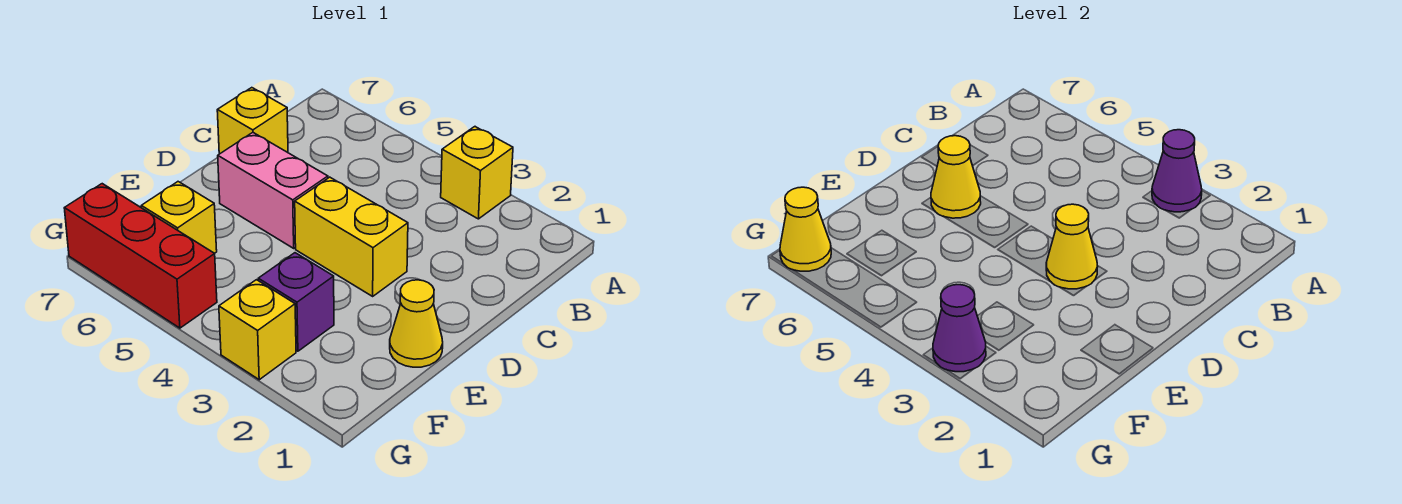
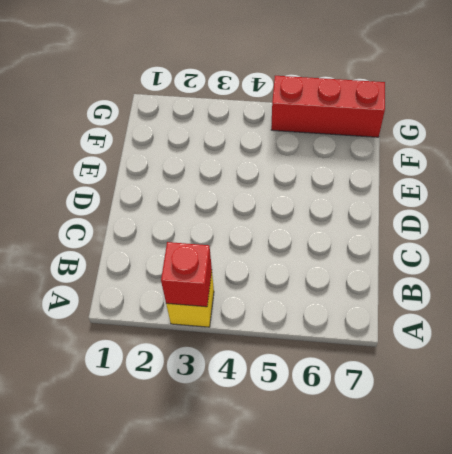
red brick A3 level 2 -> purple cone A3 level 2
none -> yellow brick C7 level 1
none -> yellow brick D3:D4 level 1
none -> pink brick D5:D6 level 1

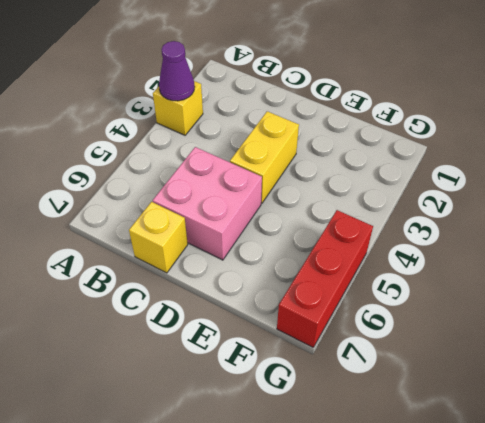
pink brick C5:D6 level 1 -> pink brick D5:D6 level 1
none -> yellow cone E1 level 1
none -> purple brick F3 level 1
none -> yellow brick F6 level 1

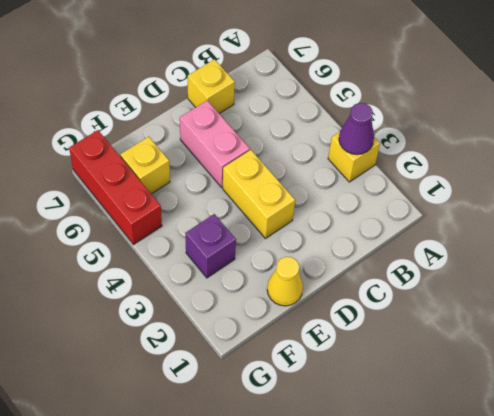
none -> yellow brick G3 level 1
none -> yellow cone D3 level 2
none -> yellow cone D6 level 2

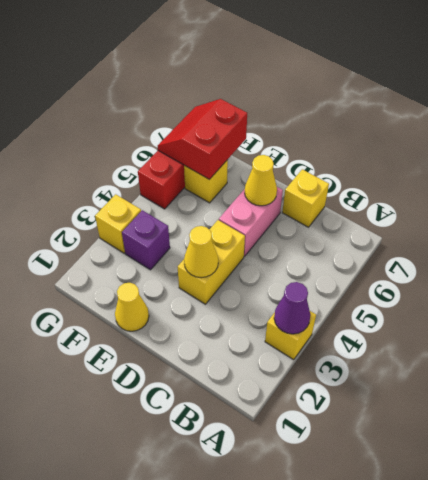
red slope F6:G7 level 2 top F -> yellow cone G7 level 2
none -> purple cone G3 level 2

